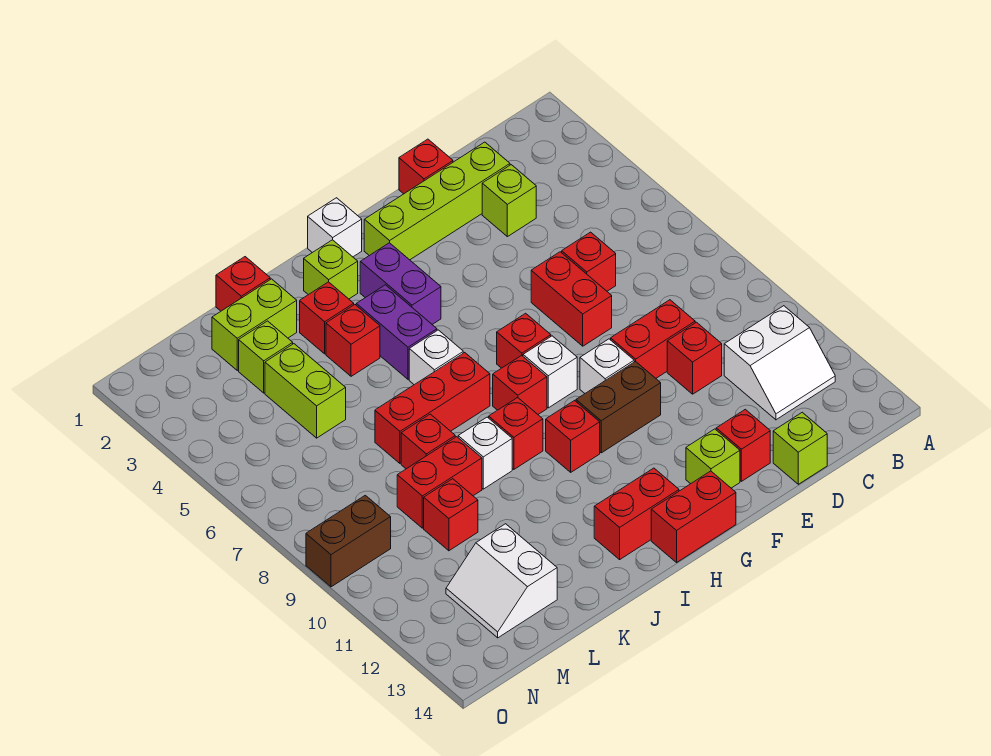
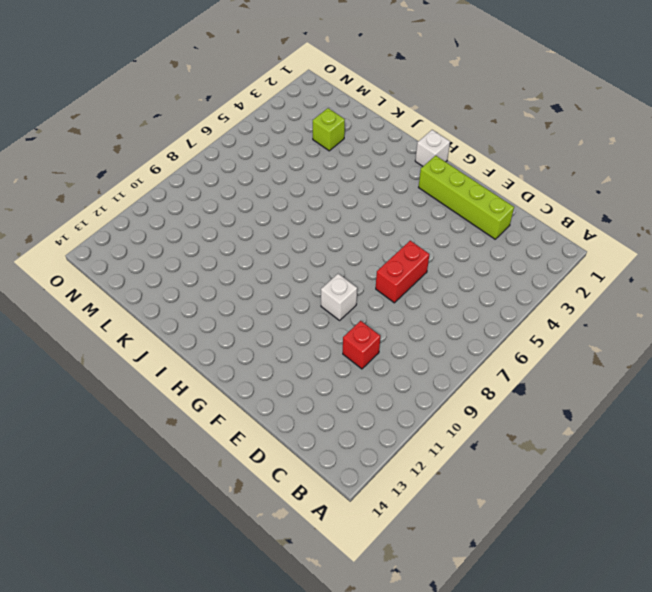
none -> white slope B11:C12 level 1 top 11
none -> lime brick D3 level 1
none -> red brick D6 level 1
none -> red brick D9:E9 level 1

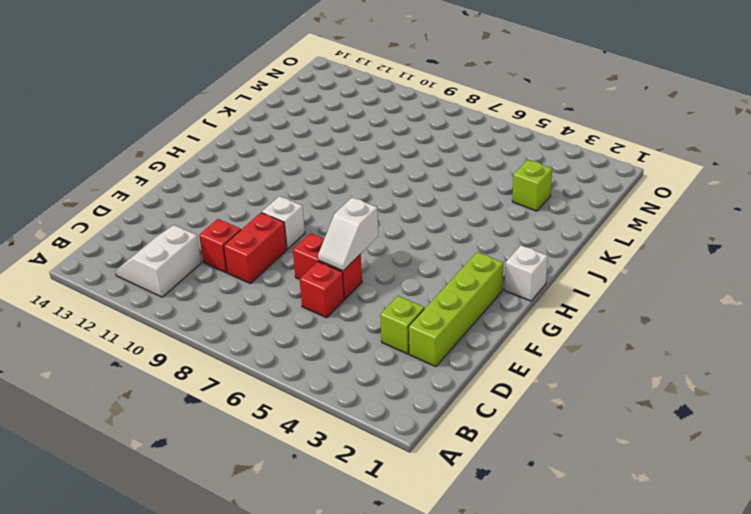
white slope E6:F6 level 2 top F -> none
none -> lime brick D14 level 1
none -> red brick E1 level 1
none -> red brick E13 level 1
none -> brown brick F10:G10 level 1

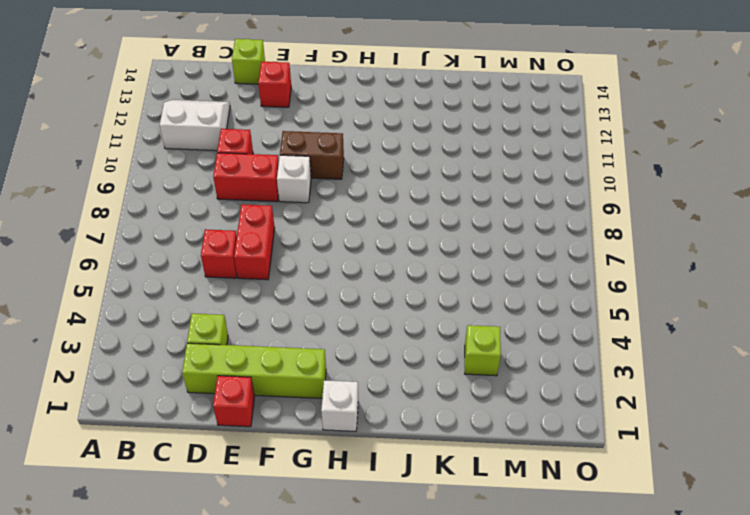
none -> lime brick F13 level 1
none -> red brick G7 level 1
none -> white brick G8 level 1
none -> red brick G14:H14 level 1

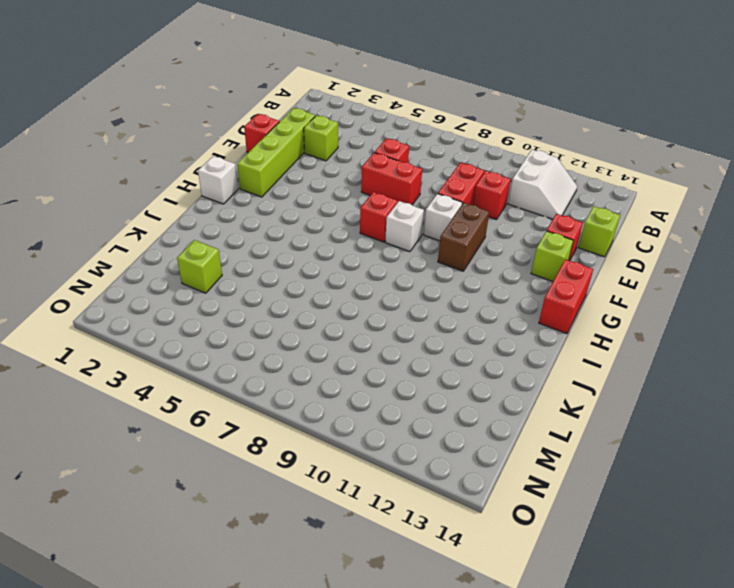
none -> purple brick H3:H4 level 1
none -> red brick H8 level 1
none -> red brick H10 level 1
none -> red brick H13:I13 level 1

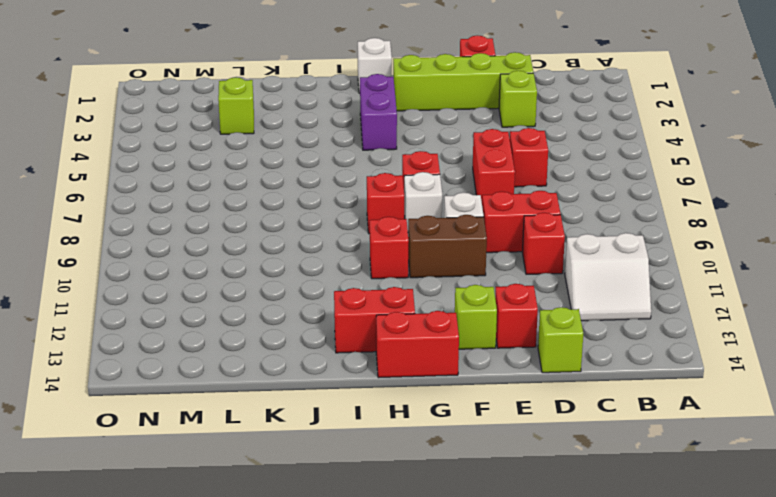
none -> lime brick I2 level 1
none -> purple brick I4:I5 level 1
none -> white brick I6 level 1
none -> red brick I7:K7 level 1

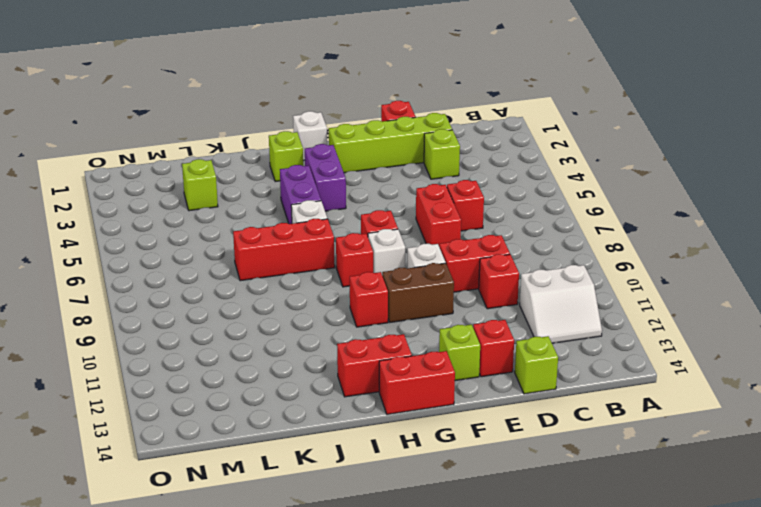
none -> red brick I9 level 1
none -> red brick J3 level 1
none -> red brick J4 level 1
none -> white brick J9 level 1

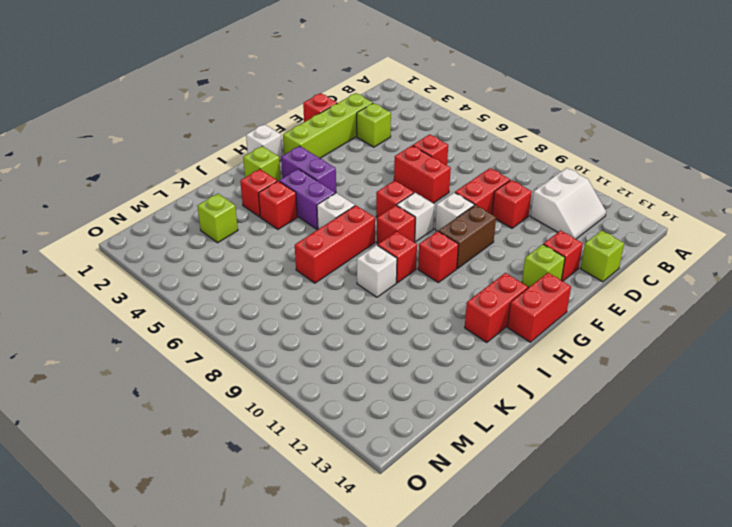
none -> red brick K1 level 1
none -> lime brick K2:L2 level 1
none -> red brick K8 level 1
none -> red brick K9:L9 level 1

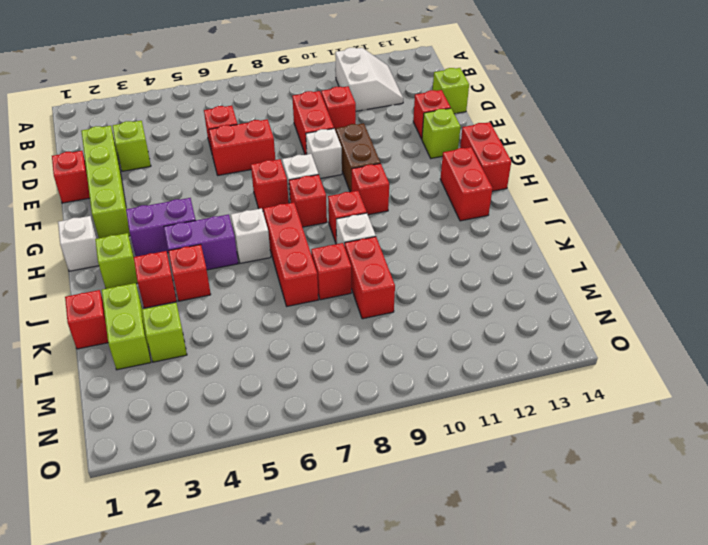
none -> lime brick L4:L5 level 1
none -> red brick L10 level 1
none -> white slope L12:M13 level 1 top L
none -> brown brick N9:O9 level 1

